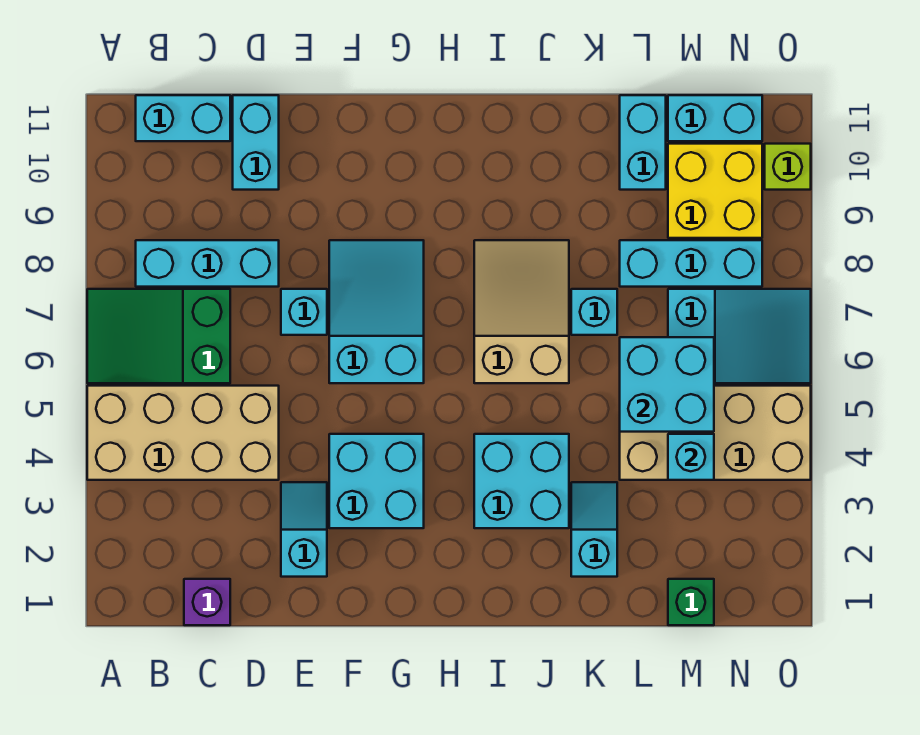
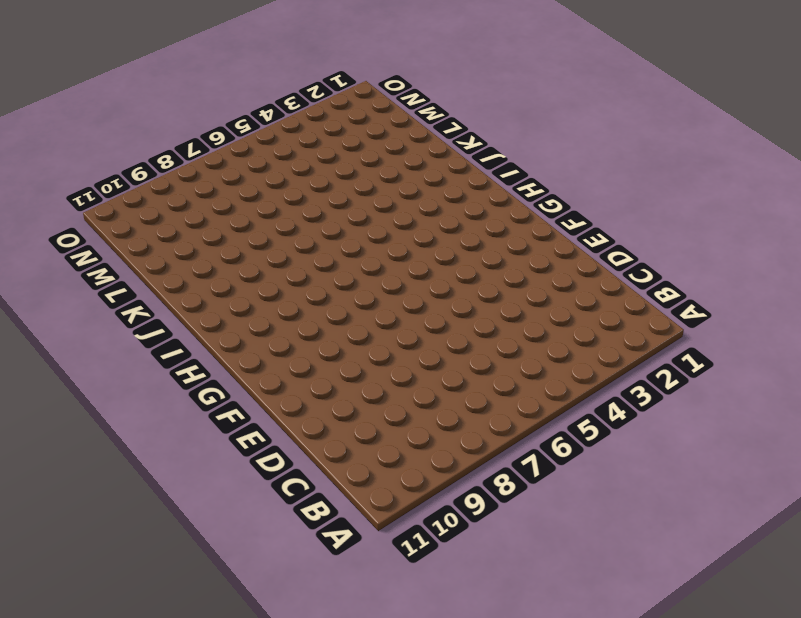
none -> tan brick A4:D5 level 1
none -> green slope A6:C7 level 1 top C
none -> cyan brick B8:D8 level 1

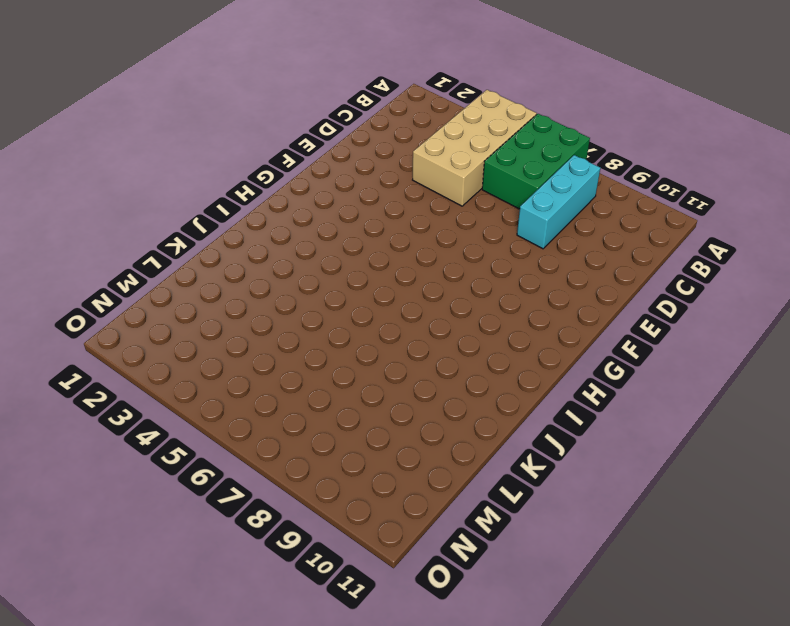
green brick A6:C7 level 1 -> green slope A6:C7 level 1 top C
none -> cyan brick B11:C11 level 1
none -> purple brick C1 level 1
none -> cyan brick D10:D11 level 1

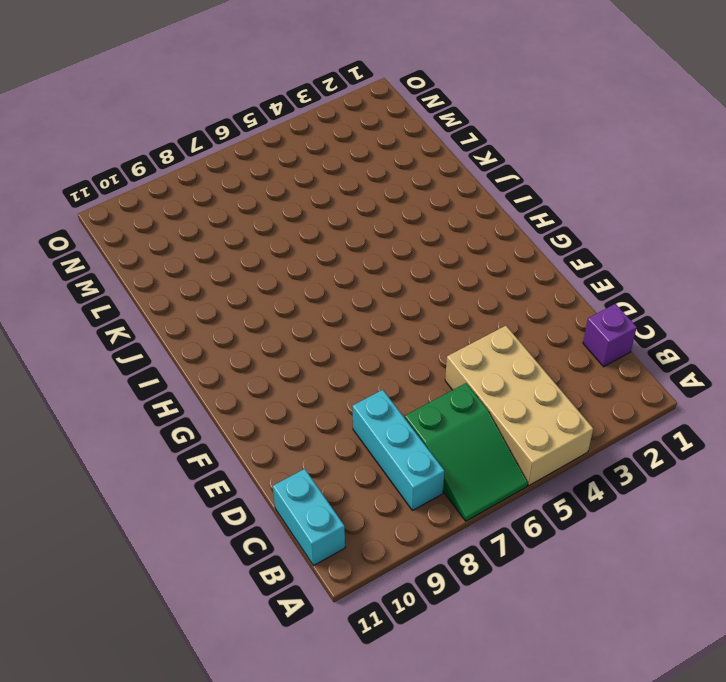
none -> cyan brick D10:D11 level 1
none -> cyan slope E2:E3 level 1 top 2
none -> cyan brick E7 level 1

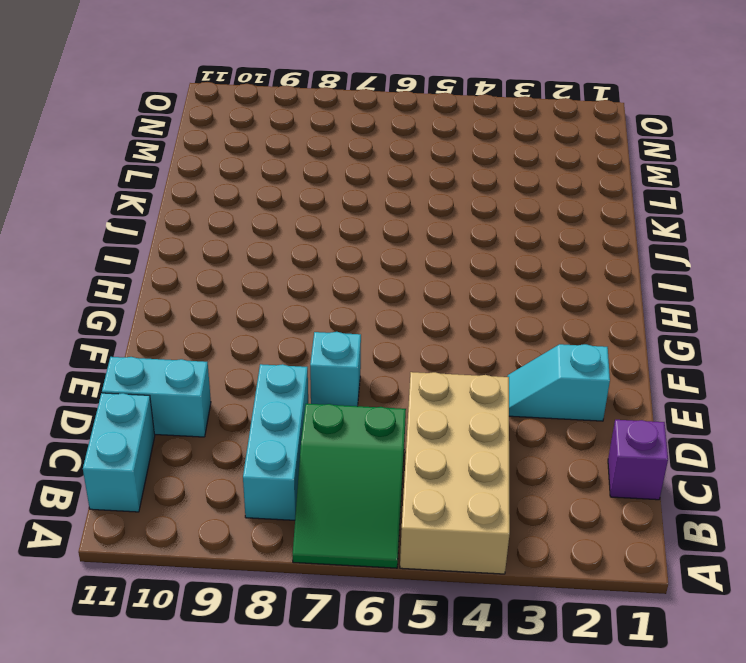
none -> cyan brick F3:G4 level 1
none -> cyan slope F6:G8 level 1 top 6
none -> cyan brick I3:J4 level 1

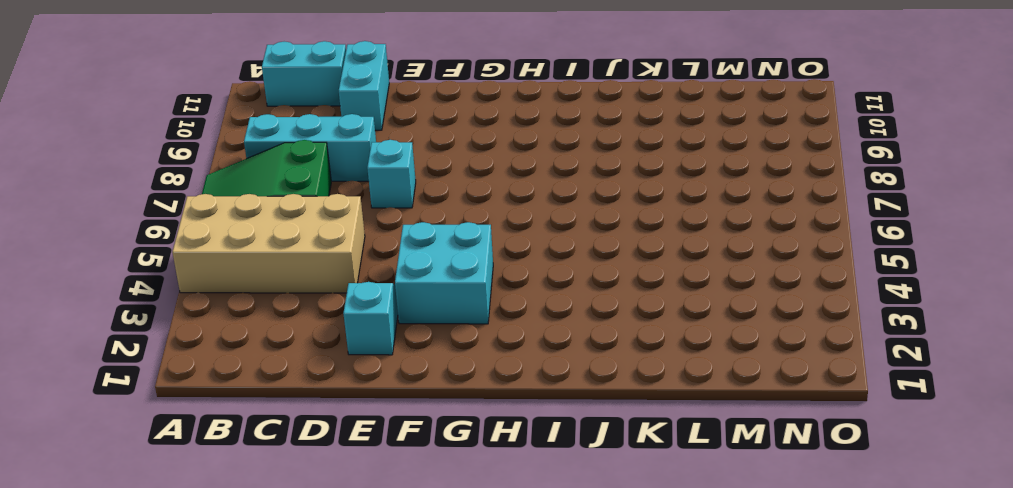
none -> purple brick C1 level 1
none -> cyan slope F6:G8 level 1 top 6
none -> cyan brick I3:J4 level 1

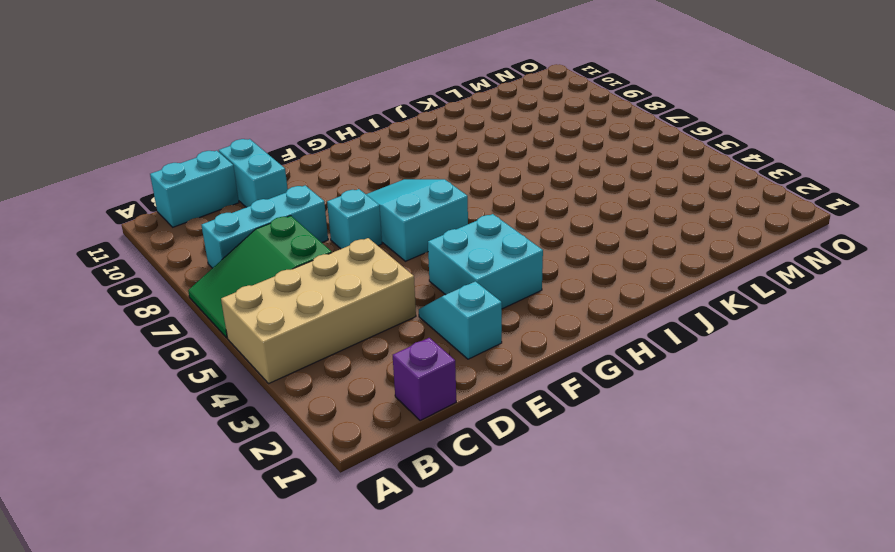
none -> cyan brick I3:J4 level 1
none -> tan slope I6:J8 level 1 top 6
none -> cyan slope K2:K3 level 1 top 2

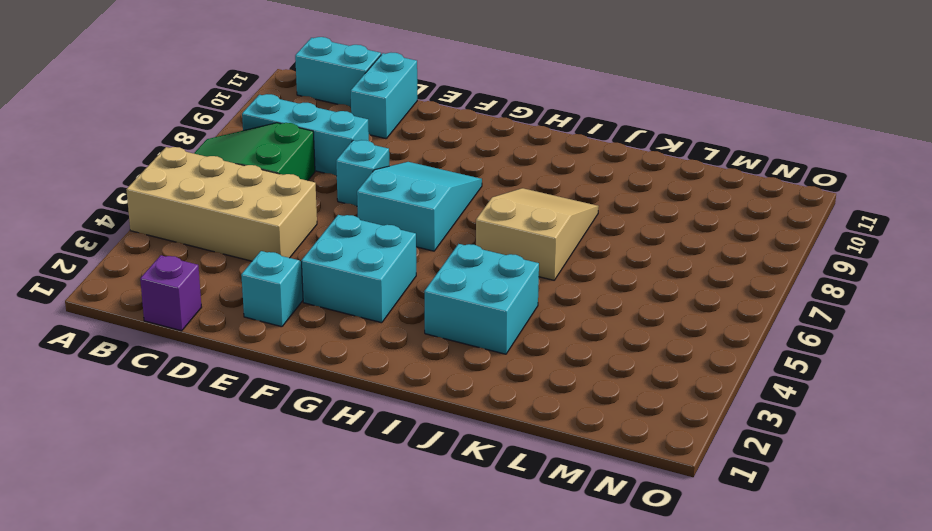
none -> cyan slope K2:K3 level 1 top 2
none -> cyan brick K7 level 1
none -> tan brick L4:O5 level 1

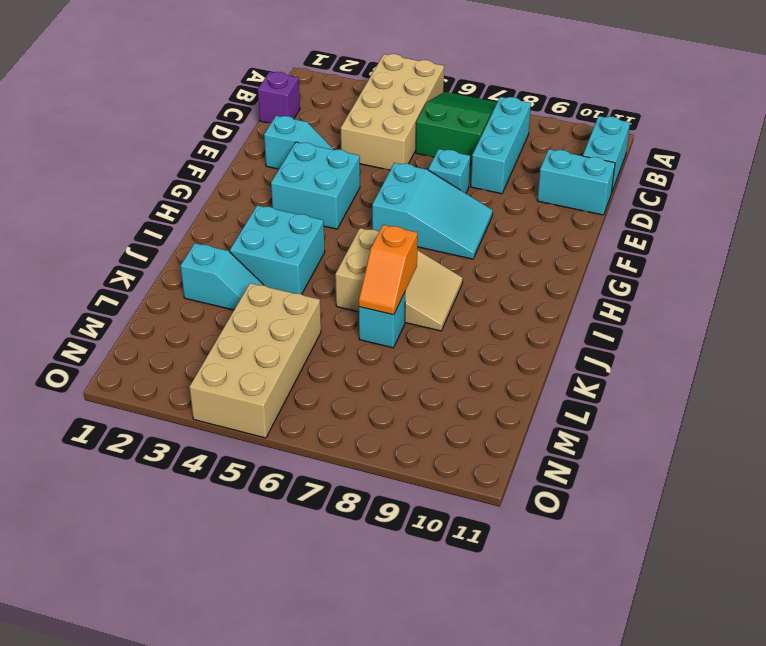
orange slope J7:K7 level 2 top J -> none
none -> cyan brick L8:N8 level 1
none -> cyan brick L10:L11 level 1
none -> green brick M1 level 1

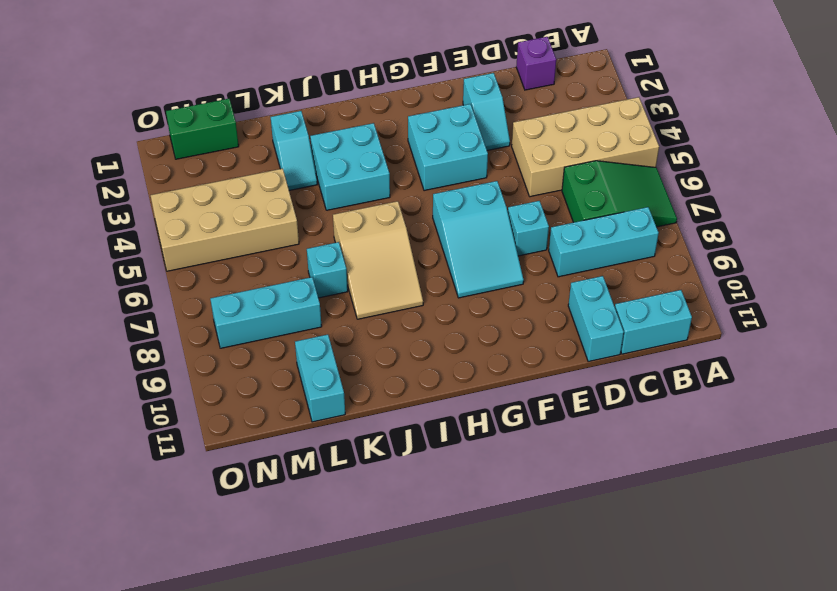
green brick M1:N1 level 1 -> green brick M1 level 1
none -> cyan slope M6:O7 level 1 top M
none -> yellow brick M9:N10 level 1
none -> cyan brick M11:N11 level 1

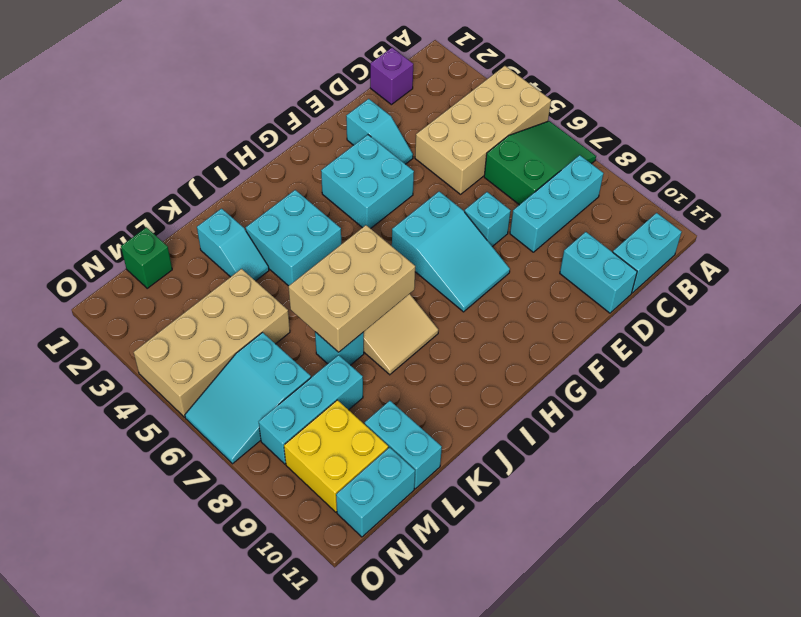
tan brick I6:K7 level 2 -> none
none -> lime brick O10 level 1
none -> cyan brick L5:M6 level 2
none -> cyan brick M4 level 2

